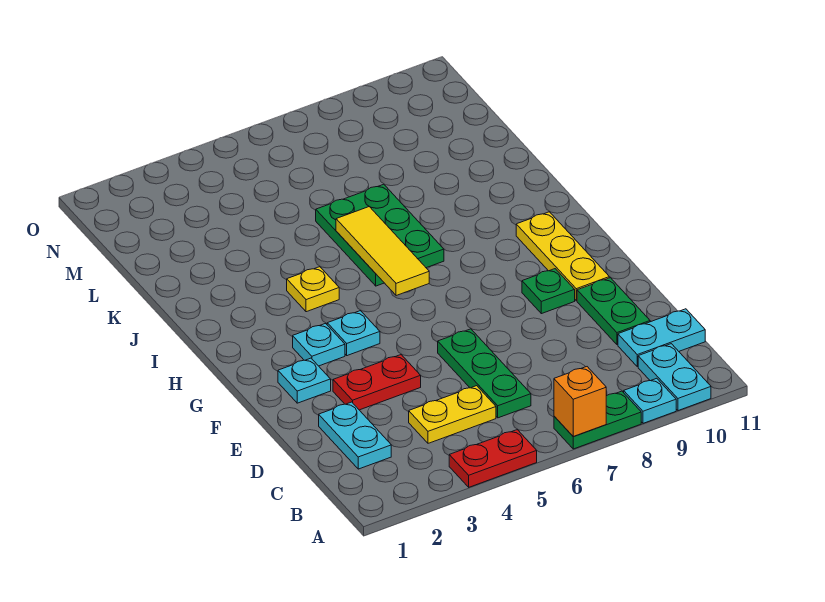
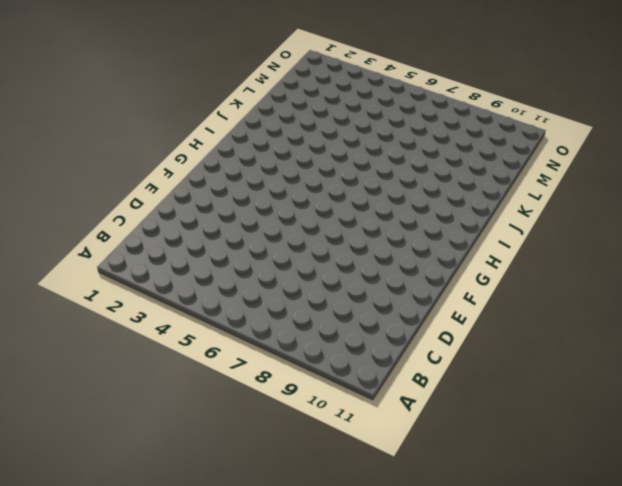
none -> red plate A4:A5 level 1
none -> green plate A7:A8 level 1
none -> cyan plate A9 level 1

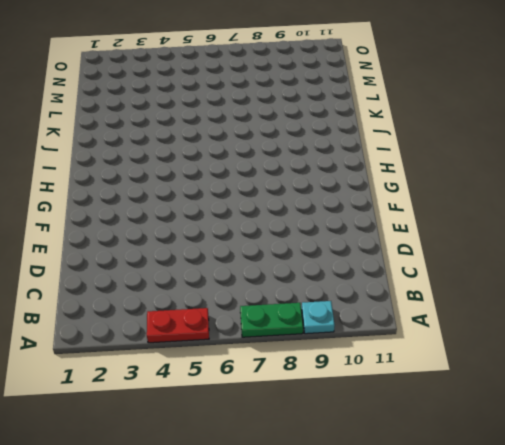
none -> cyan plate A10:B10 level 1
none -> cyan plate C2:D2 level 1
none -> yellow plate C4:C5 level 1

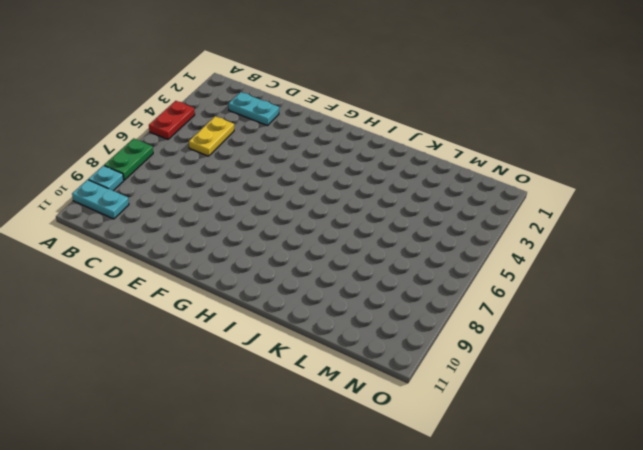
none -> green plate C6:E6 level 1
none -> cyan plate C10:C11 level 1
none -> green plate D10:E10 level 1

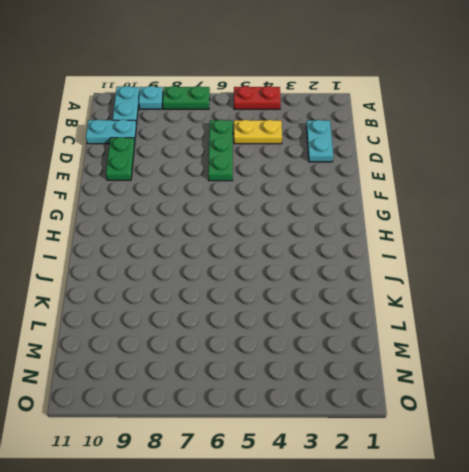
none -> red plate E3:E4 level 1
none -> cyan plate F2 level 1
none -> green plate F9 level 1

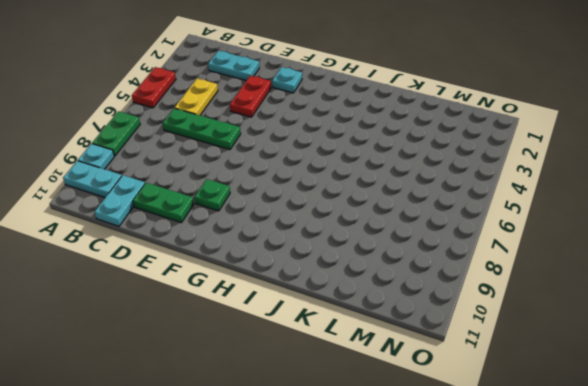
none -> yellow plate F10:H10 level 1
none -> cyan plate G3 level 1
none -> cyan plate G4 level 1

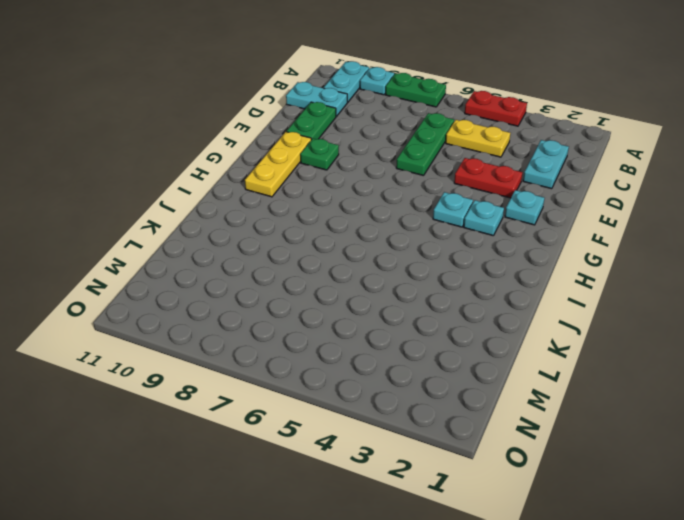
none -> yellow plate I4 level 1
none -> green plate I6:K7 level 1
none -> orange brick A7 level 2

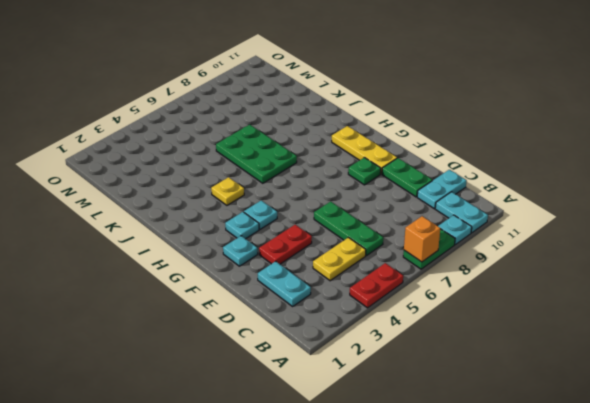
none -> yellow tile H6:J6 level 2

